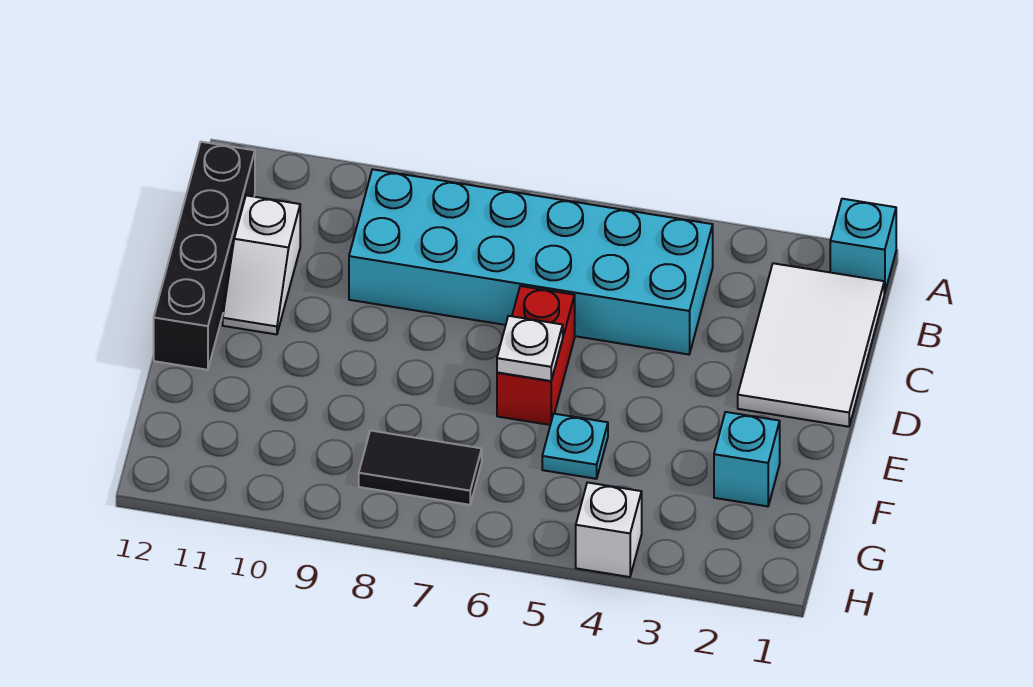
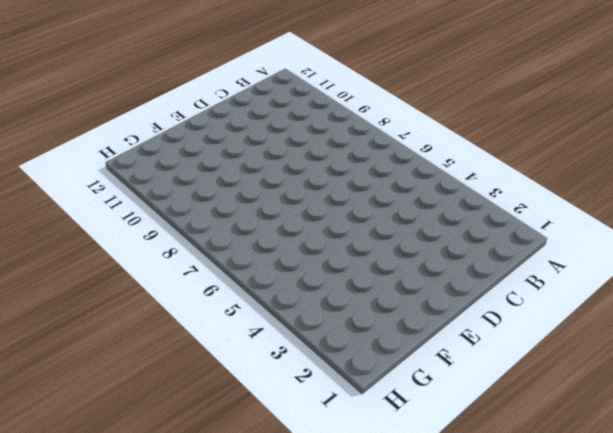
none -> cyan brick A1 level 1
none -> white tile B1:D2 level 1

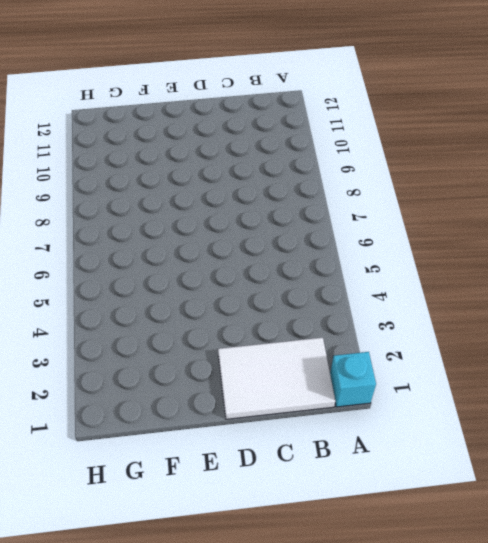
none -> cyan brick B4:C9 level 1
none -> black brick B12:E12 level 1

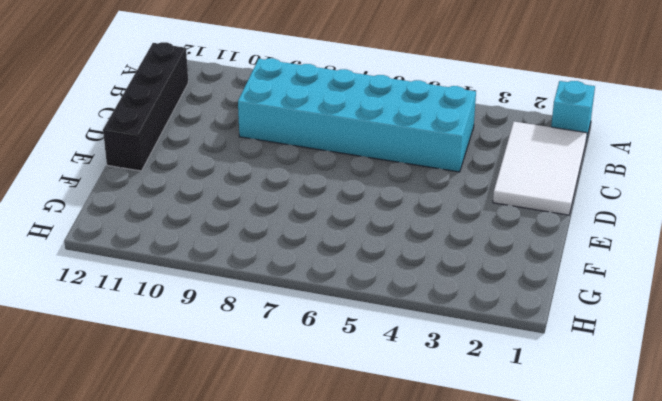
none -> white slope C11:D11 level 1 top C
none -> red brick D6:E6 level 1

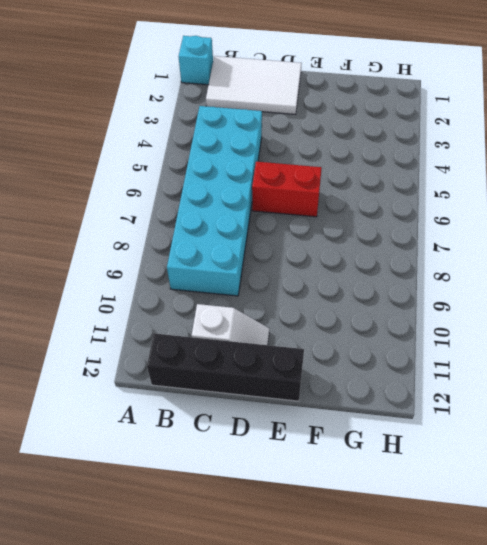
none -> cyan brick F2 level 1
none -> cyan plate F5 level 1

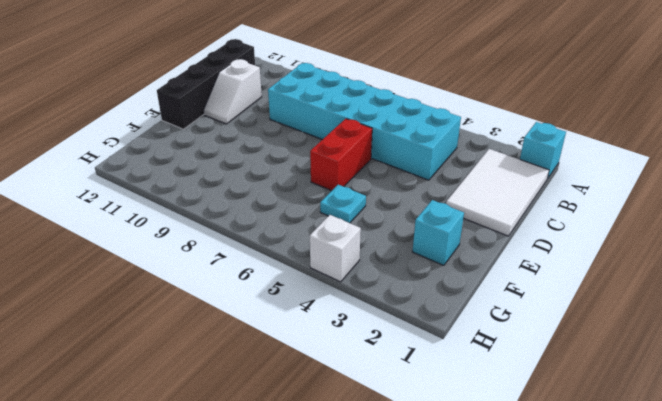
none -> black tile G7:G8 level 1
none -> white plate E6 level 2

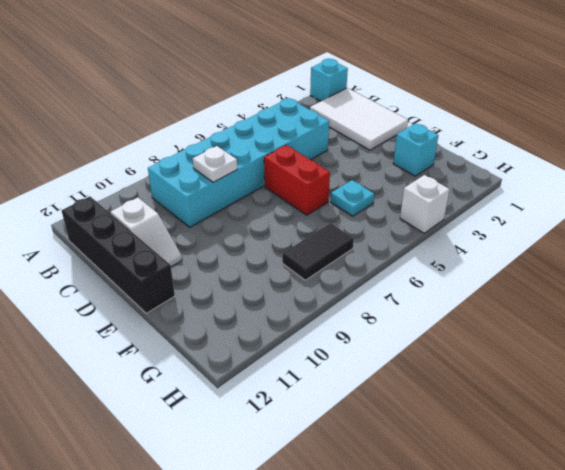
white plate C8 level 2 -> white plate E6 level 2

